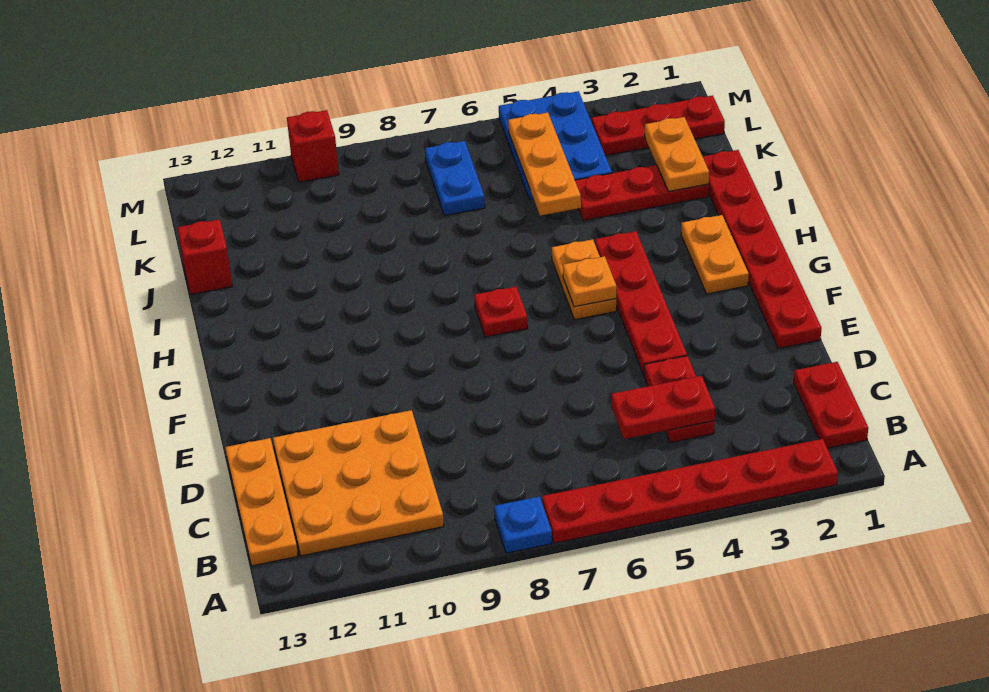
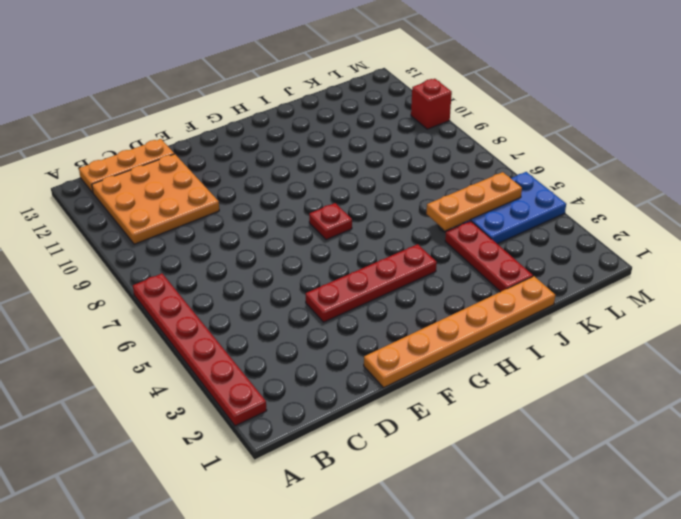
orange plate E1:J1 level 1 -> red plate E1:J1 level 1
none -> blue plate A8 level 1
none -> red plate B1:C1 level 1
none -> red plate C4:D4 level 1

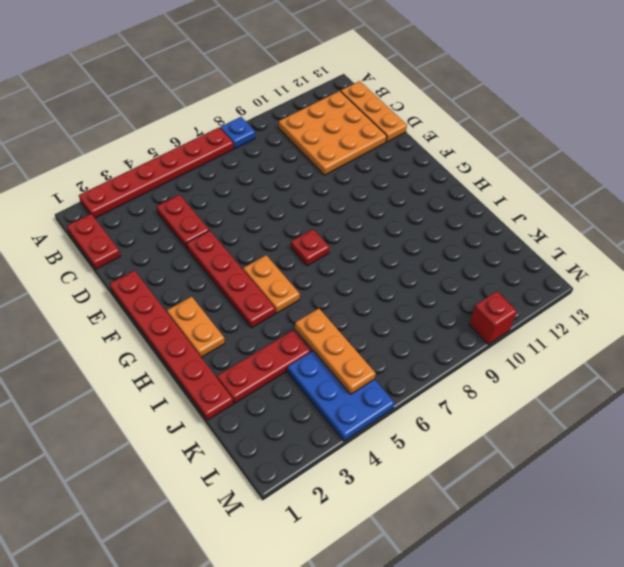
none -> red brick J13 level 1
none -> blue plate K7:L7 level 1
none -> red plate L1:L3 level 1

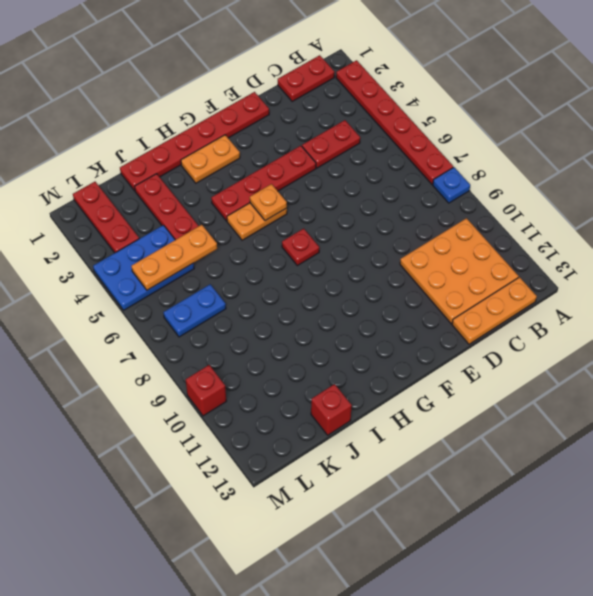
none -> red plate C4:C5 level 2
none -> orange plate J2:K2 level 2

